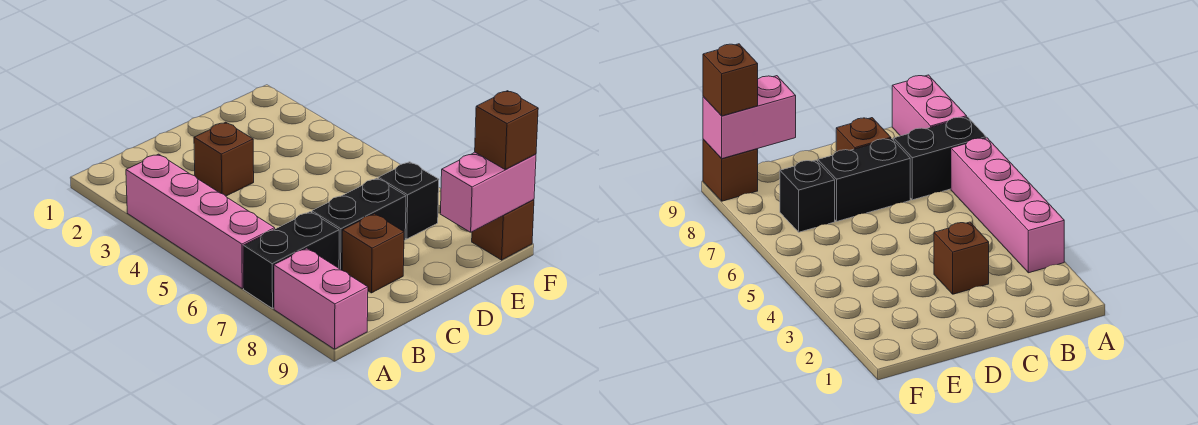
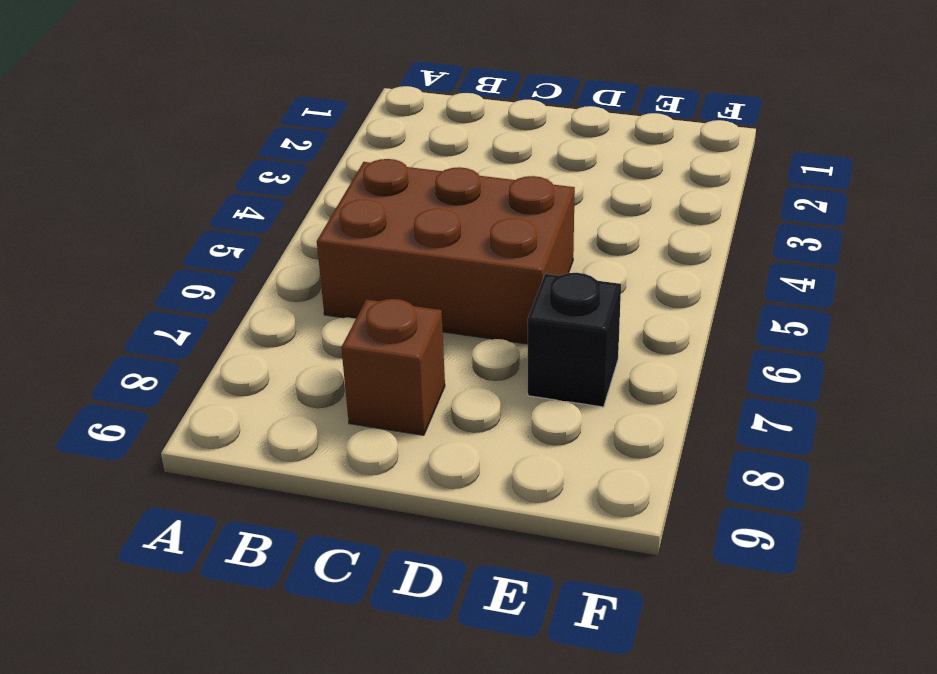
brown brick B5:D6 level 1 -> none
none -> pink brick A3:A6 level 1
none -> black brick A7:B7 level 1

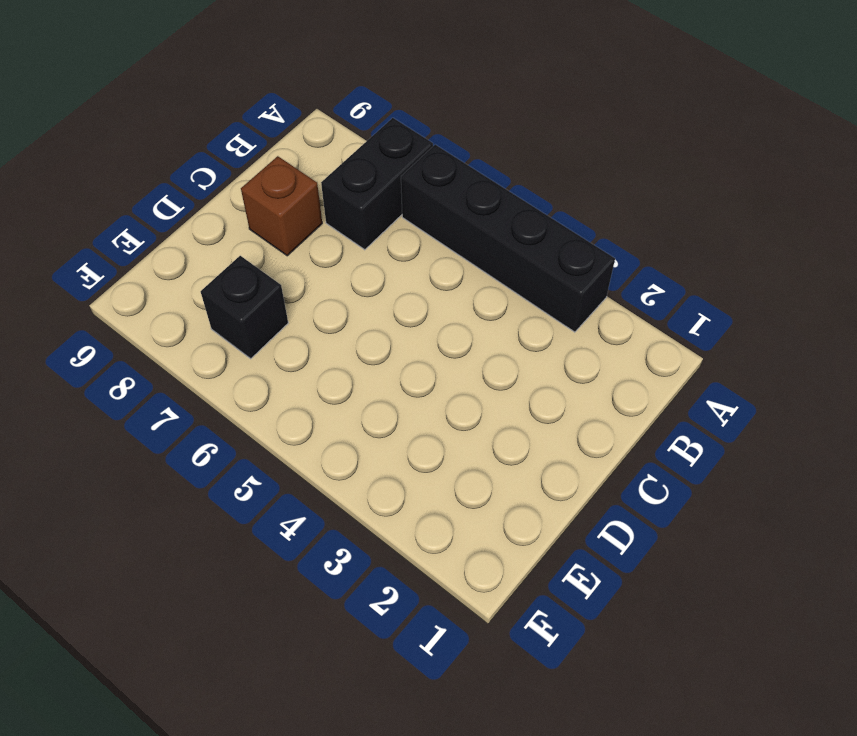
black brick A3:A6 level 1 -> pink brick A3:A6 level 1
none -> pink brick A8:A9 level 1
none -> brown brick C3 level 1

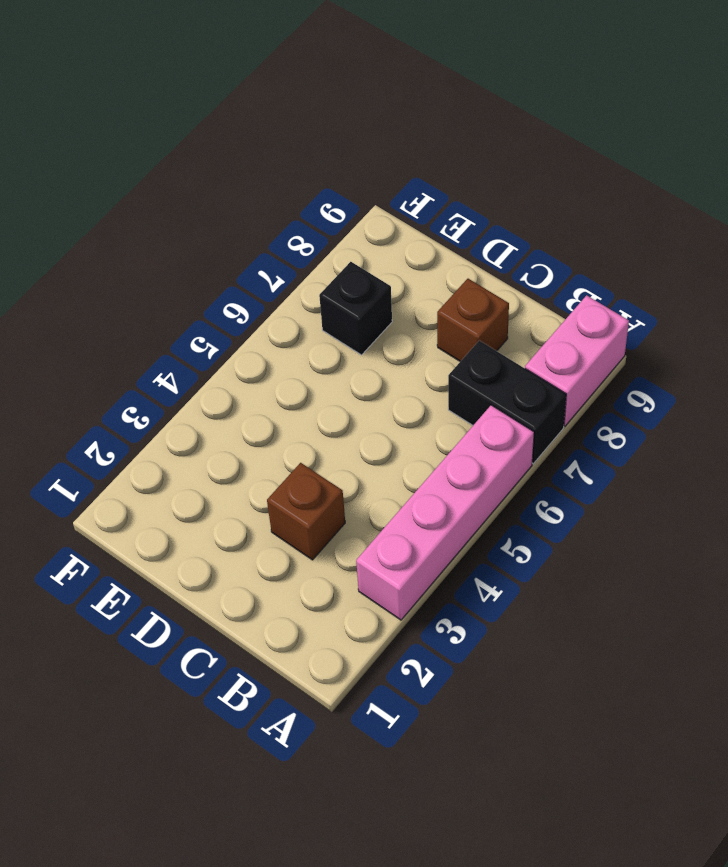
none -> black brick C7:D7 level 1
none -> brown brick F9 level 1

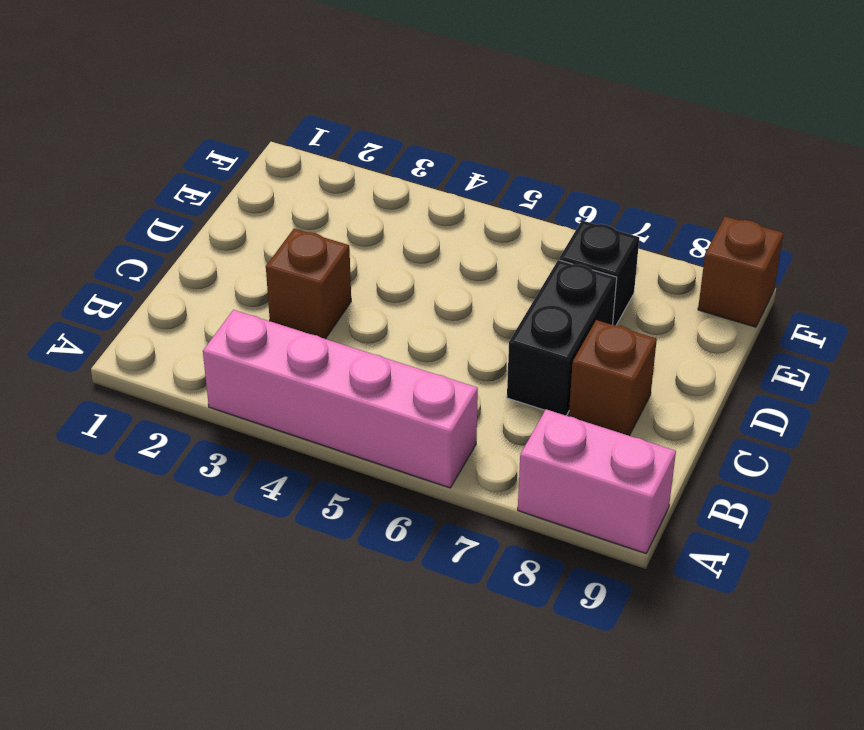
none -> black brick A7:B7 level 1
none -> pink brick E9:F9 level 2

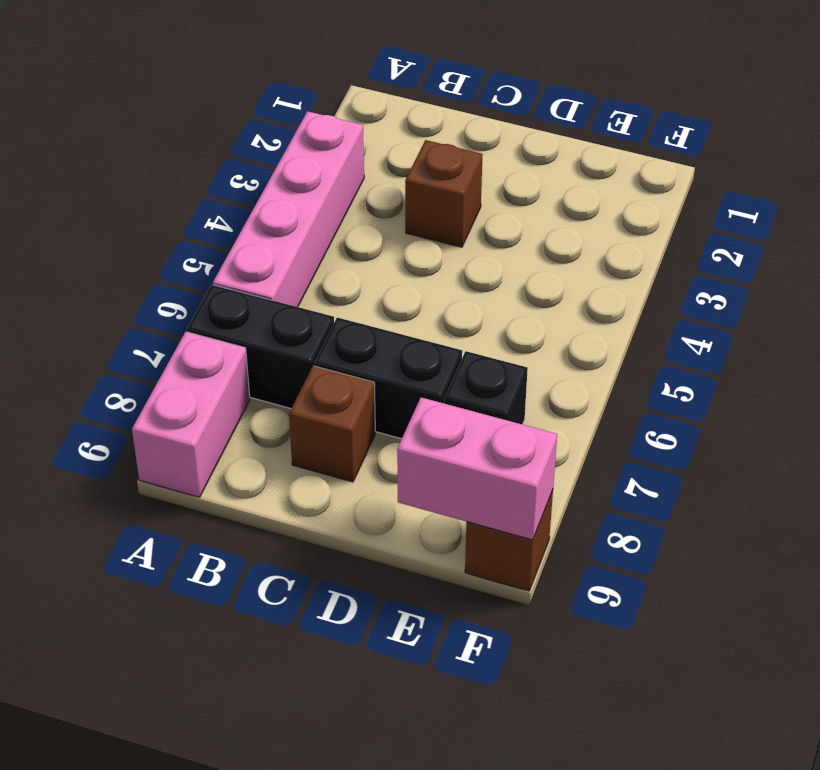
none -> brown brick F9 level 3

